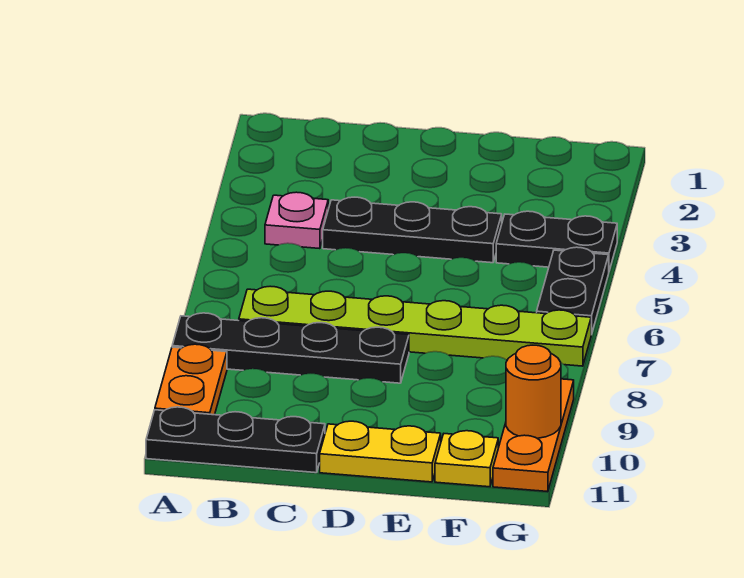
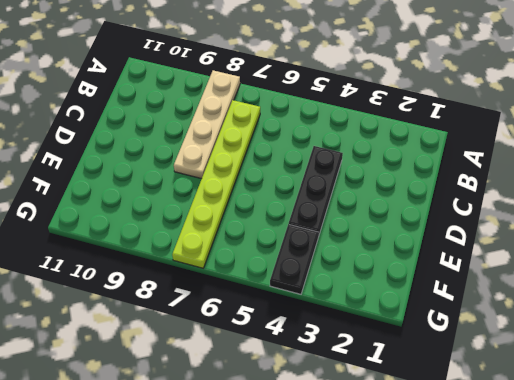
tan plate A8:D8 level 1 -> black plate A8:D8 level 1
none -> orange plate A9:A10 level 1
none -> black plate A11:C11 level 1
none -> pink plate B4 level 1

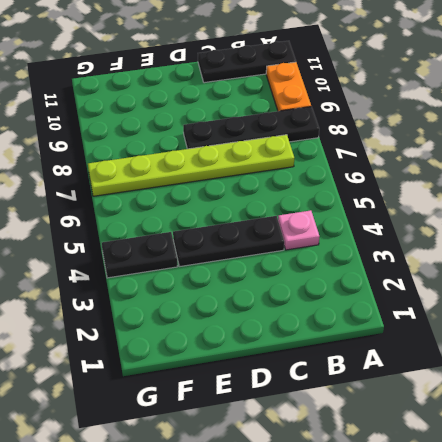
none -> yellow plate D11:E11 level 1
none -> yellow plate F11 level 1
none -> black plate G5:G6 level 1

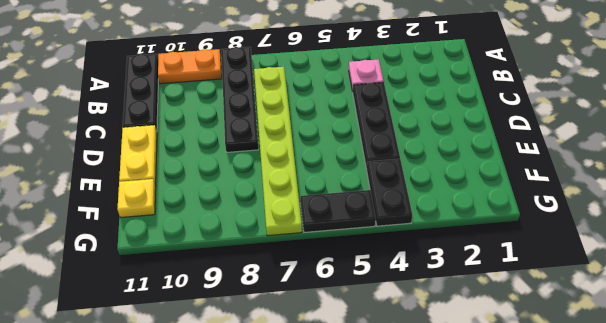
none -> orange plate G9:G11 level 1
none -> orange round brick G10 level 2

